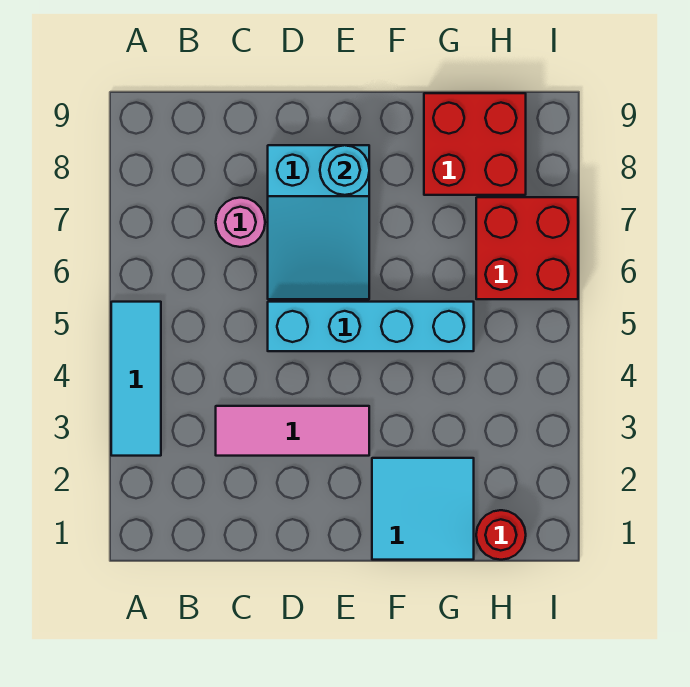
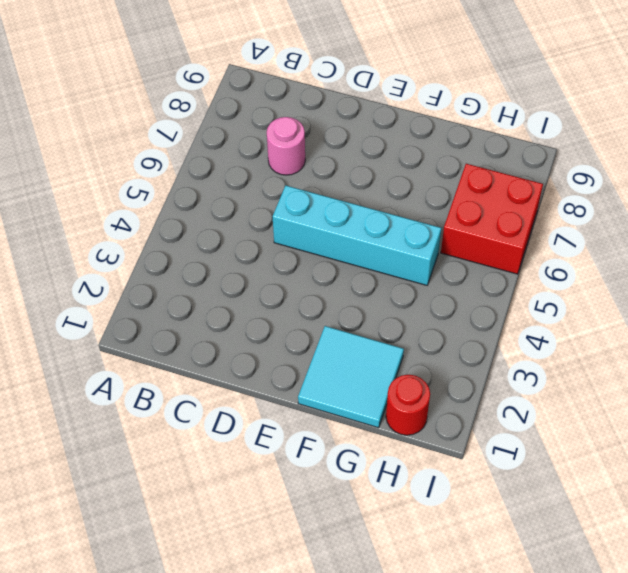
none -> cyan tile A3:A5 level 1
none -> pink tile C3:E3 level 1

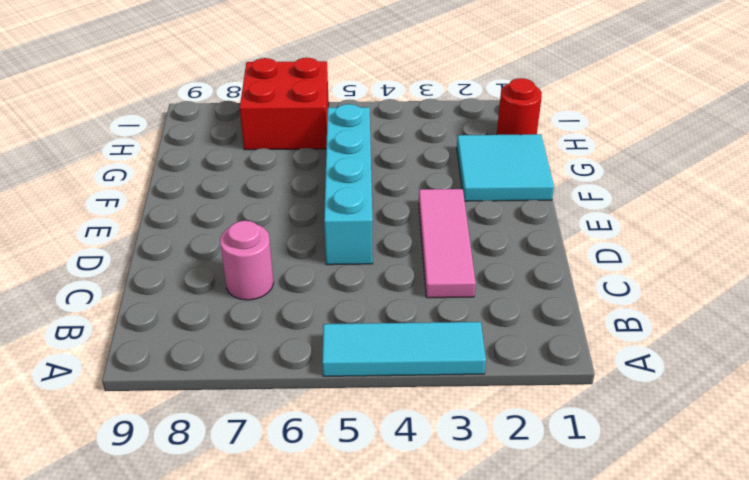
none -> cyan slope D6:E8 level 1 top 8
none -> red brick G8:H9 level 1

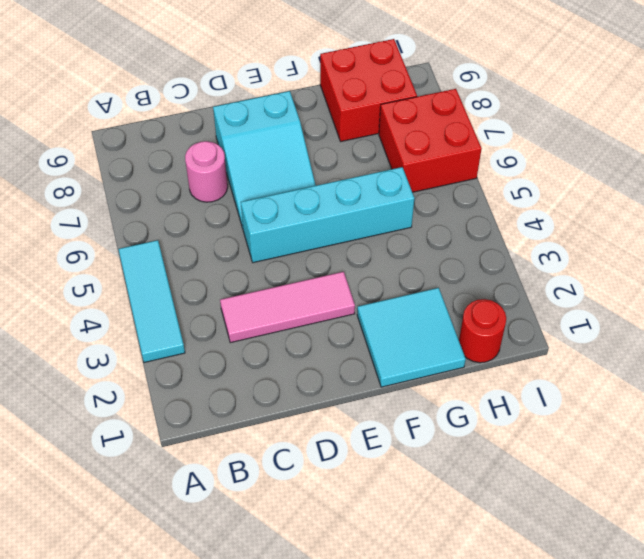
none -> cyan round brick E8 level 2

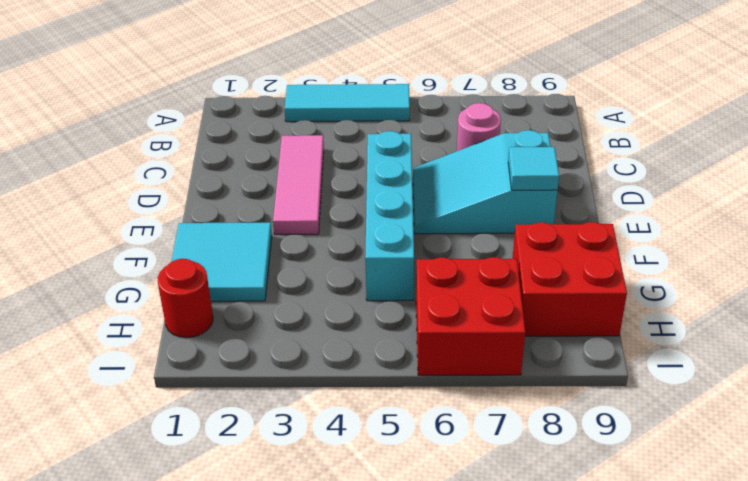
cyan tile E8 level 2 -> cyan round brick E8 level 2

